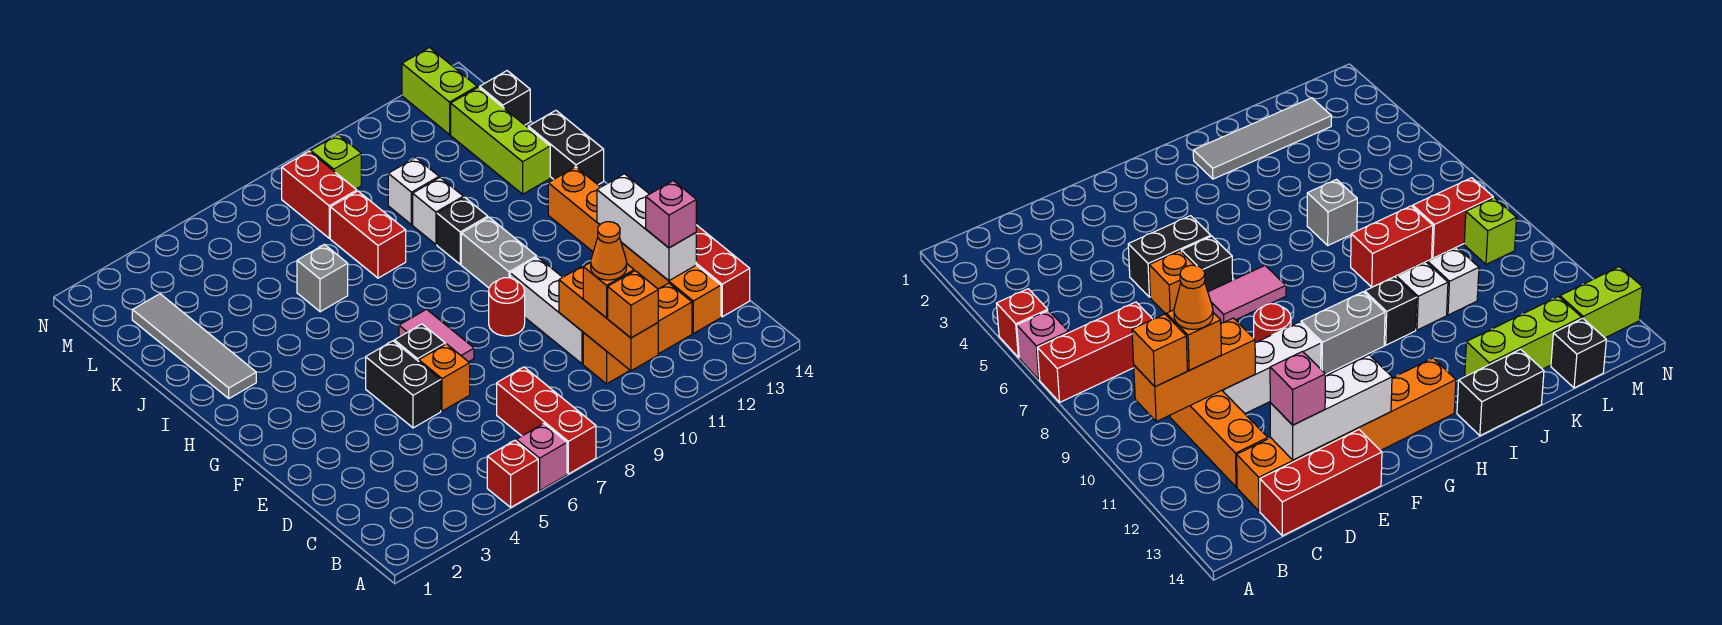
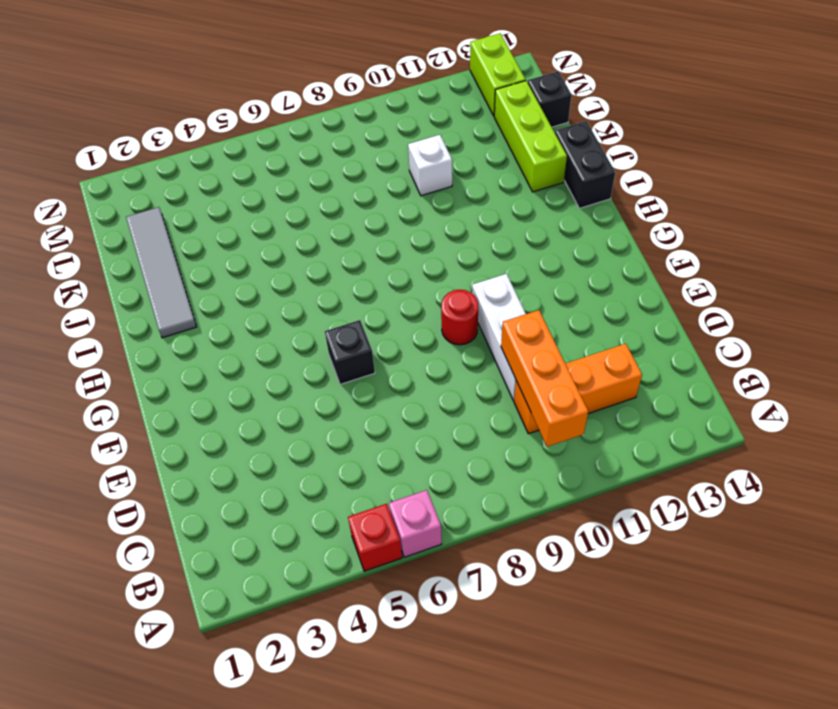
none -> red brick A7:C7 level 1
none -> orange brick C13:H13 level 1
none -> red brick C14:E14 level 1
none -> black brick E5:F5 level 1

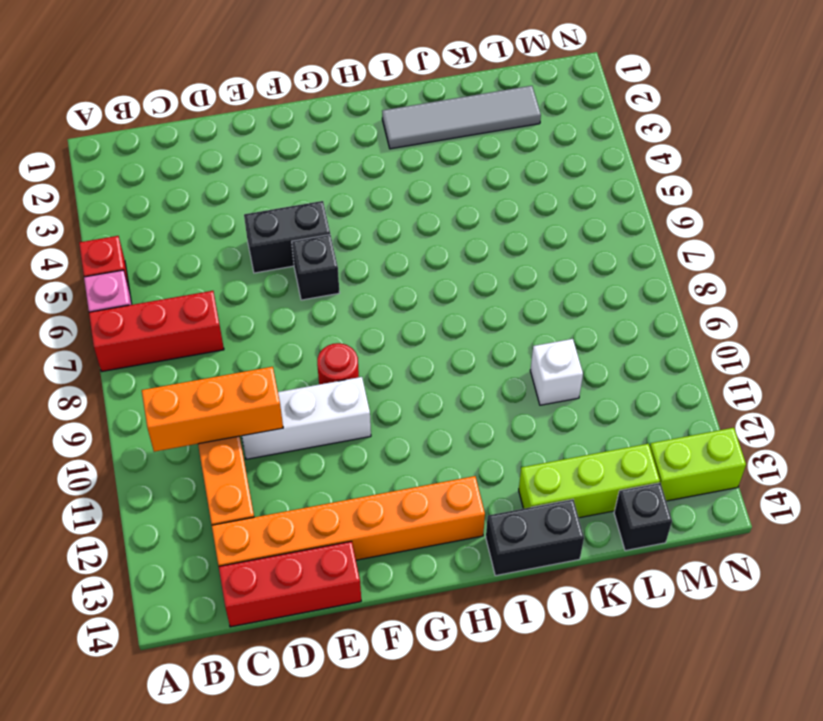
none -> orange brick E6 level 1
none -> pink tile F7:G7 level 1
none -> grey brick G10:H10 level 1
none -> black brick I10 level 1

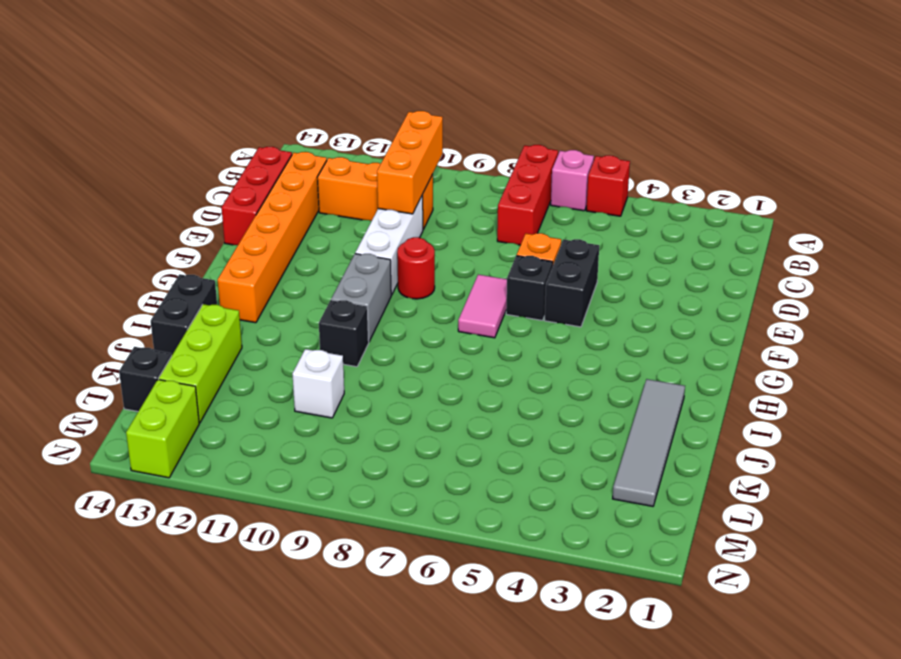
none -> grey brick J6 level 1
none -> red brick J8:K8 level 1
none -> white brick J10 level 1
none -> red brick L8:M8 level 1

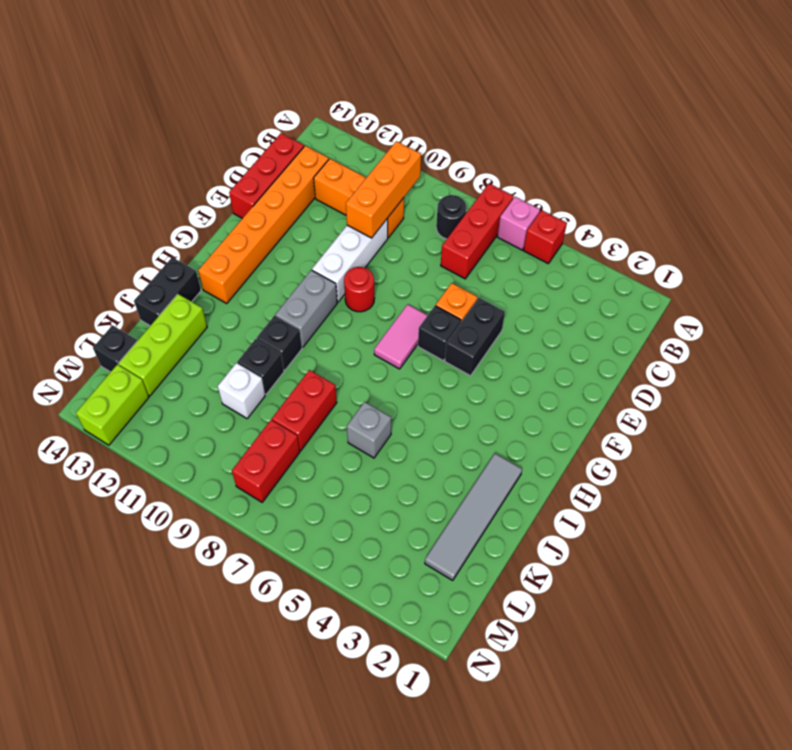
black round brick B8 level 1 -> none
black brick J10 level 1 -> white brick J10 level 1
none -> lime brick M9 level 1
none -> white brick D13:F13 level 2
none -> orange brick B10 level 3
none -> orange brick C10 level 3

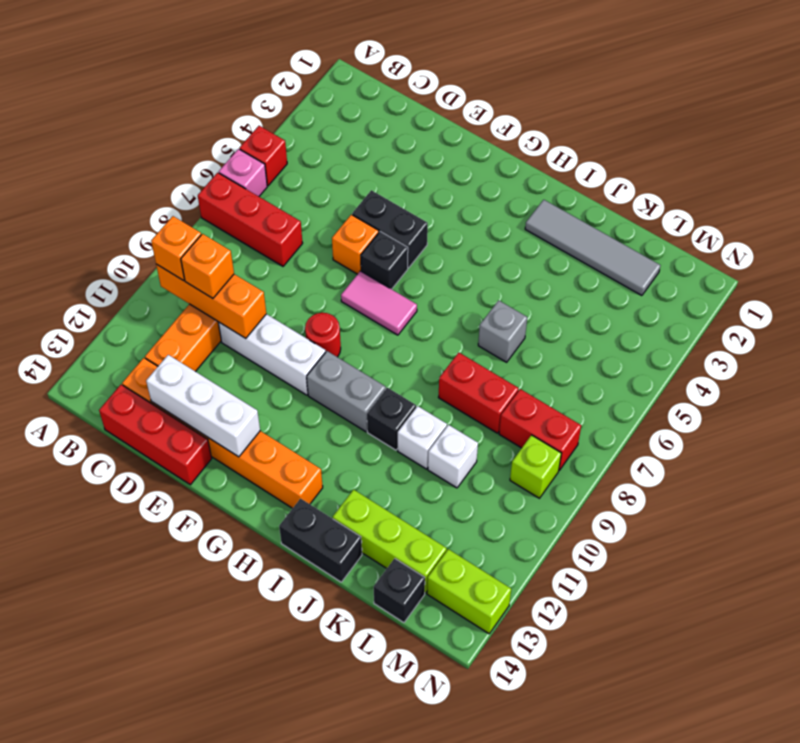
none -> pink brick D13 level 3
none -> orange cone C10 level 4

